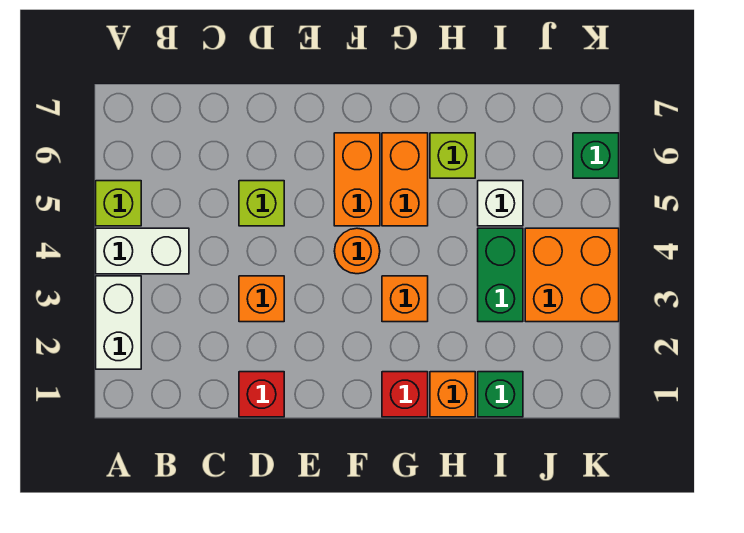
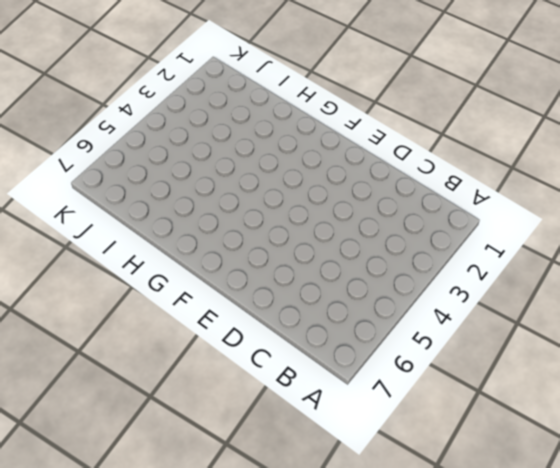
none -> white brick A2:A3 level 1
none -> white brick A4:B4 level 1
none -> lime brick A5 level 1

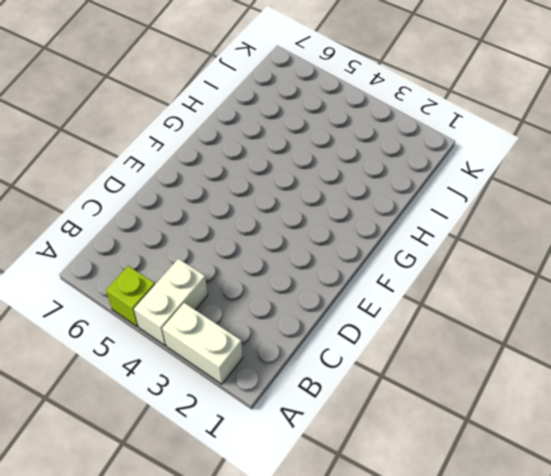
none -> red brick D1 level 1
none -> orange brick D3 level 1
none -> lime brick D5 level 1

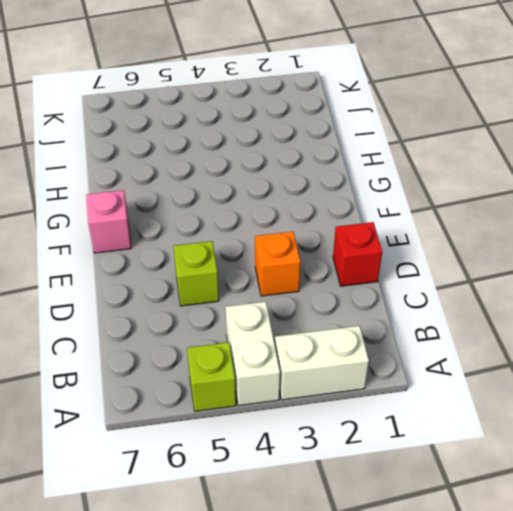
pink brick F7 level 1 -> none
none -> orange round brick F4 level 1
none -> orange brick F5:F6 level 1
none -> red brick G1 level 1

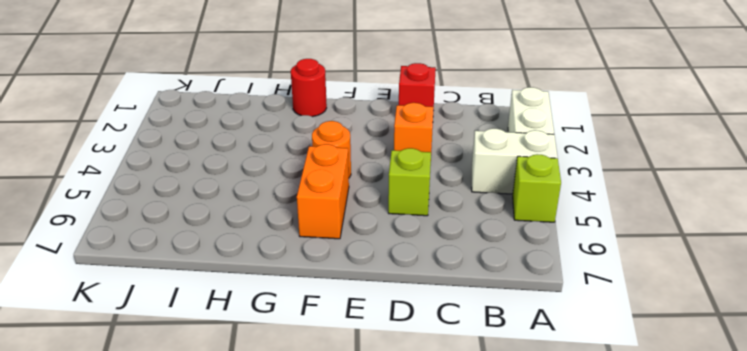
red round brick G1 level 1 -> red brick G1 level 1
none -> orange brick G3 level 1
none -> orange brick G5:G6 level 1
none -> orange brick H1 level 1

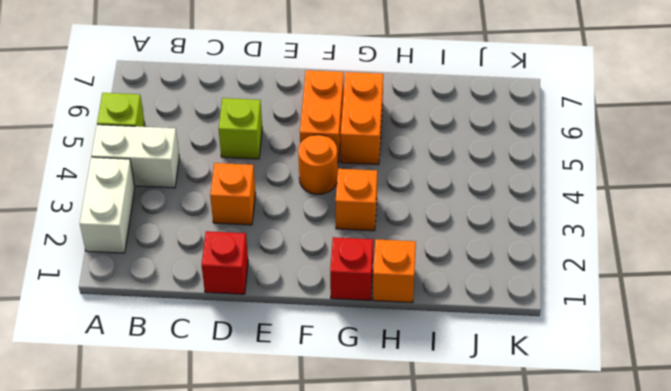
none -> lime brick H6 level 1
none -> green brick I1 level 1
none -> green brick I3:I4 level 1

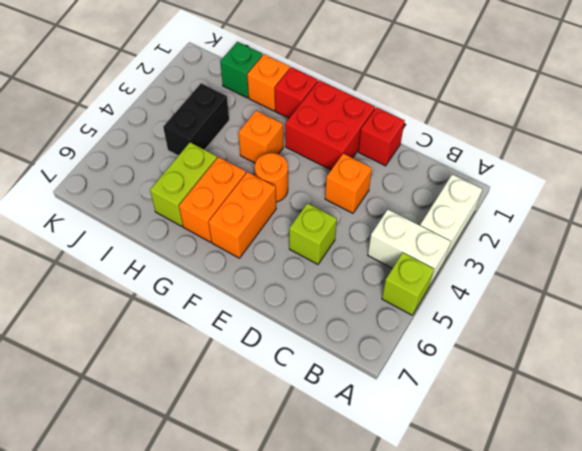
red brick E1:F2 level 1 -> none
lime brick H5:H6 level 1 -> lime brick H6 level 1
black brick I3:I4 level 1 -> green brick I3:I4 level 1
none -> white brick I5 level 1
none -> orange brick J3:K4 level 1
none -> green brick K6 level 1

